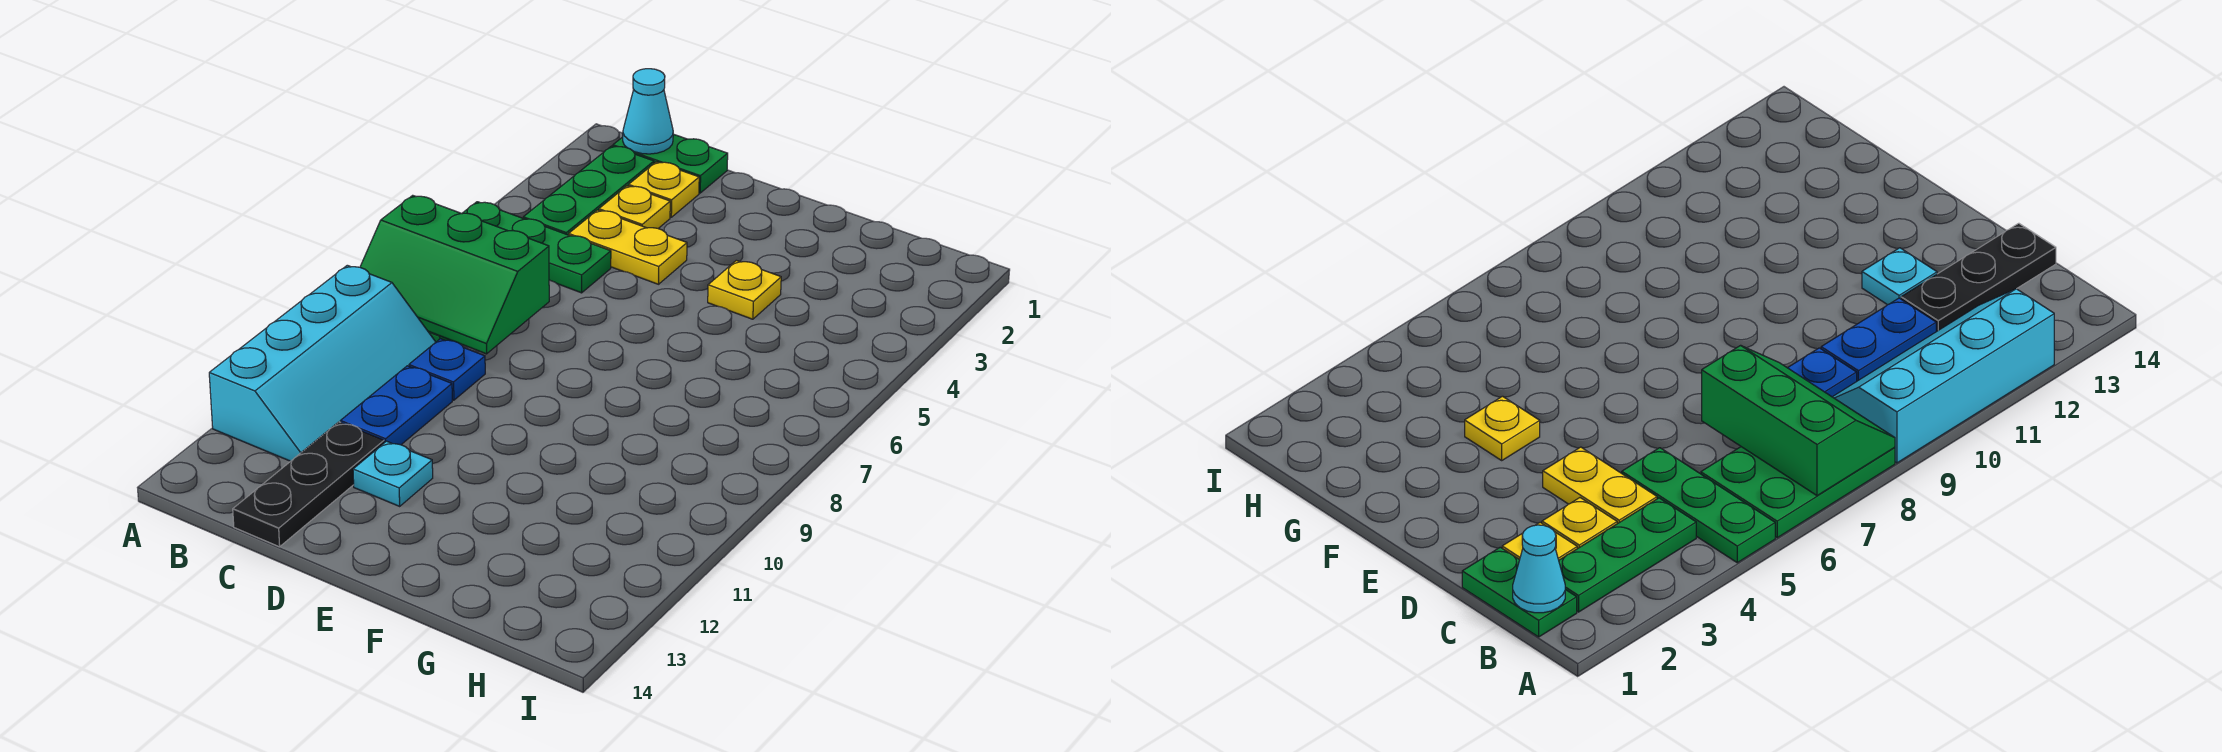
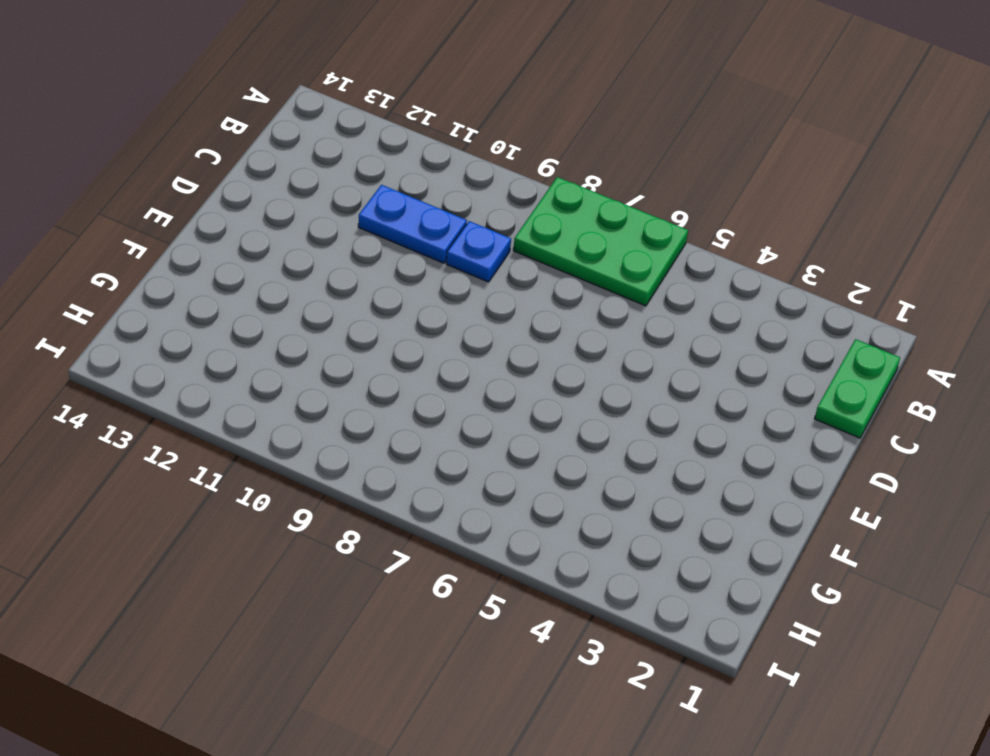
none -> green plate A5:C5 level 1
none -> cyan slope A9:B12 level 1 top A
none -> green plate B2:B4 level 1

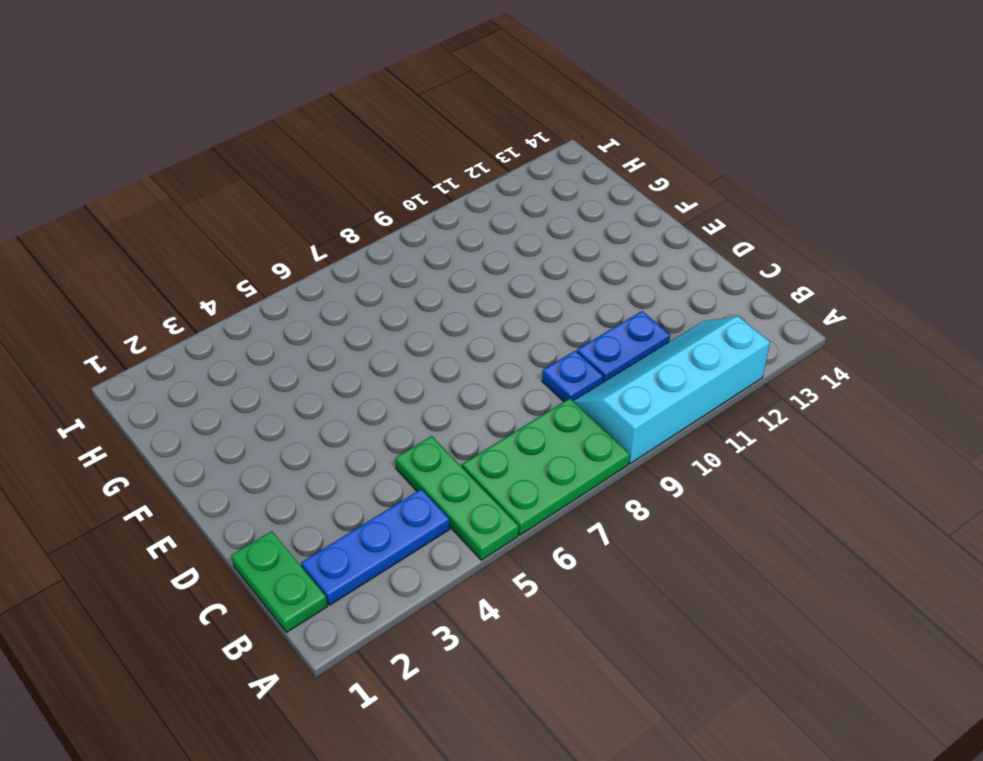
blue plate B2:B4 level 1 -> green plate B2:B4 level 1
none -> yellow plate C2 level 1
none -> yellow plate C3 level 1
none -> yellow plate C4:D4 level 1

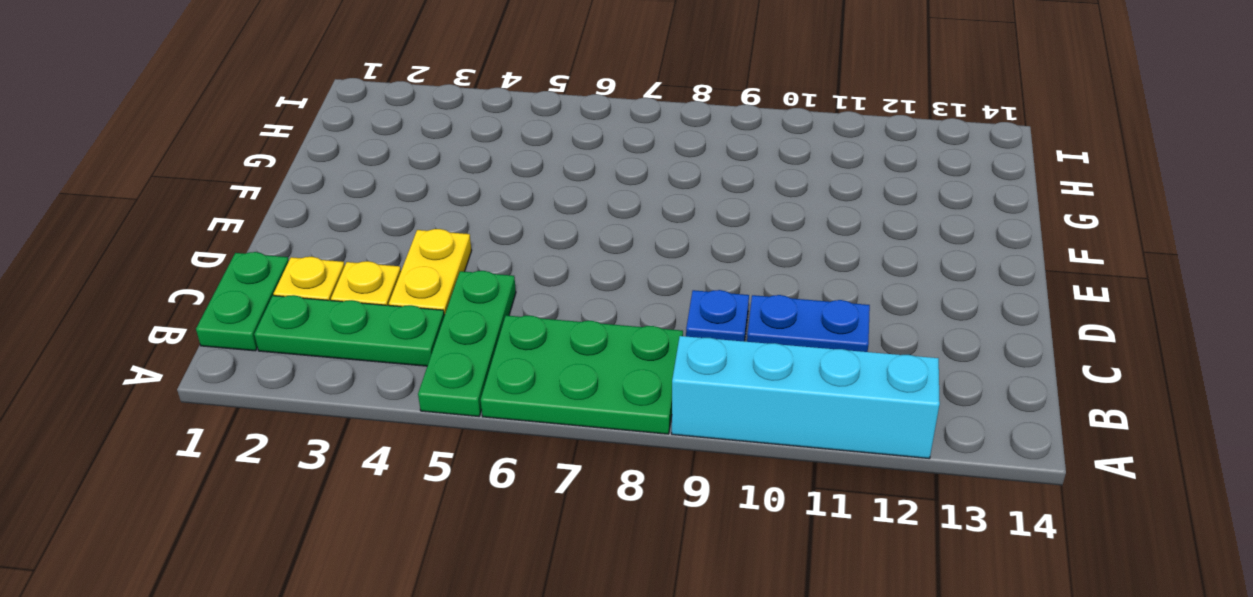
none -> black plate C12:C14 level 1
none -> cyan plate D12 level 1
none -> yellow plate F4 level 1

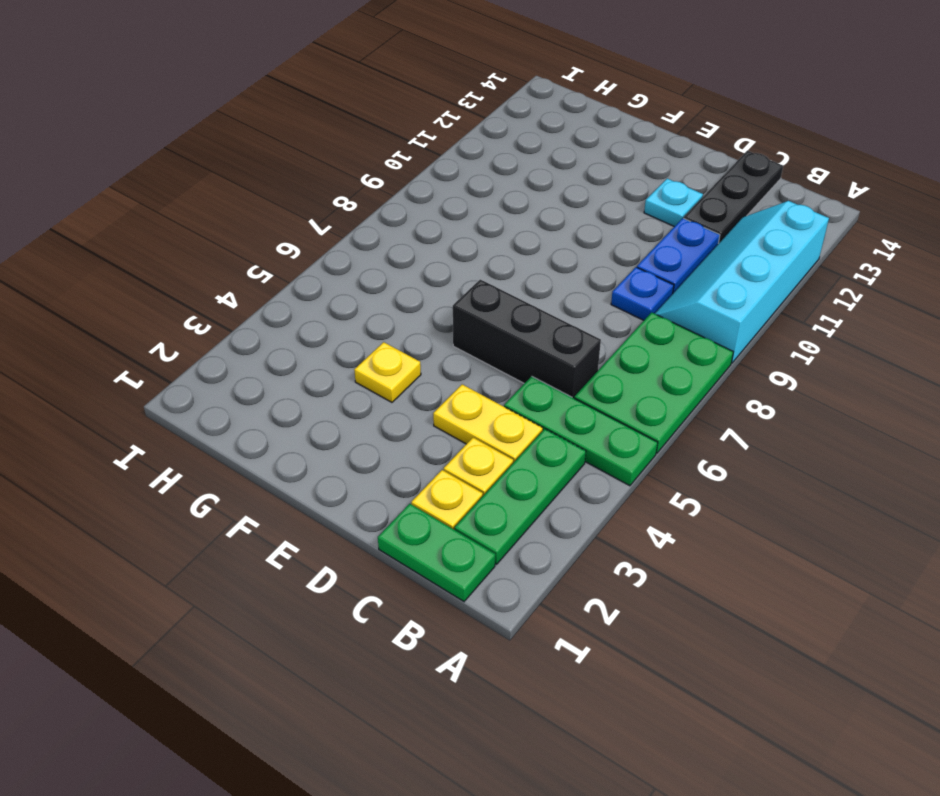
black brick C6:E6 level 1 -> none
none -> green slope A7:C8 level 2 top 7
none -> cyan cone B1 level 2

